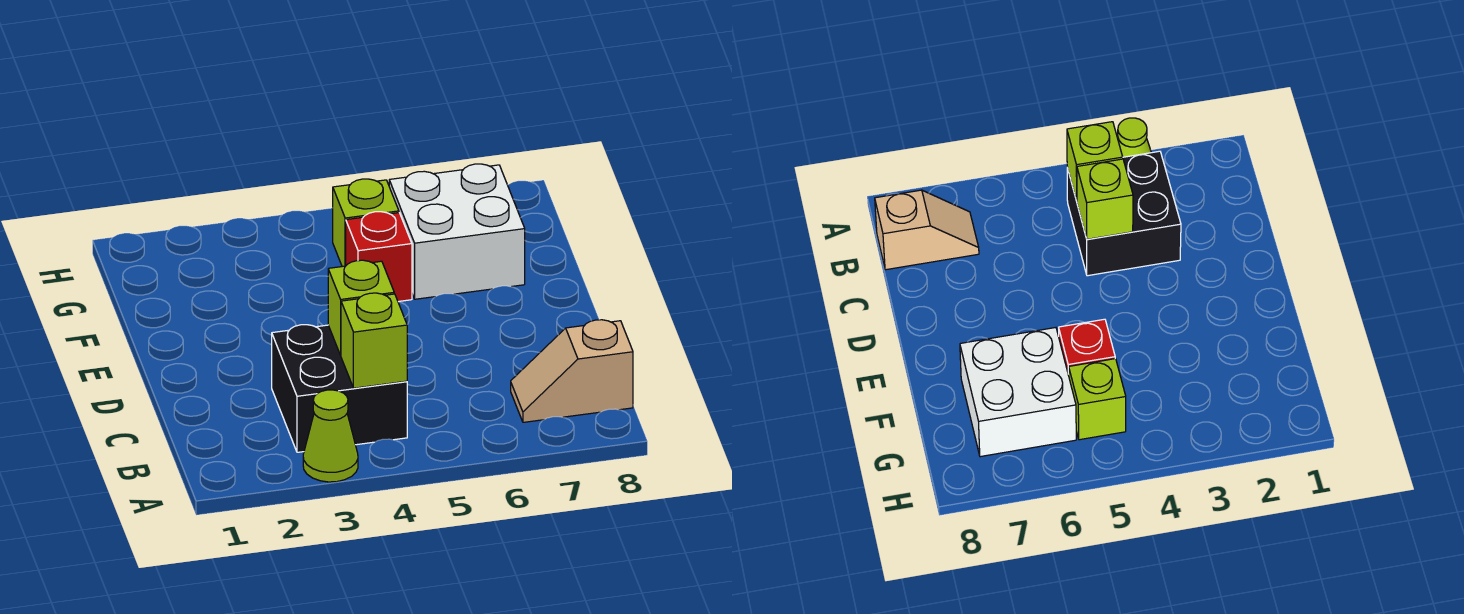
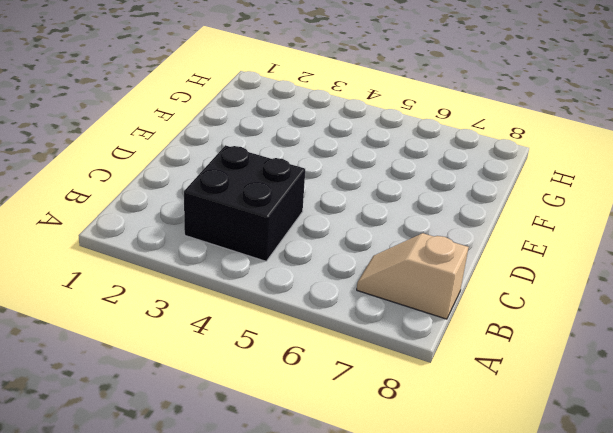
none -> lime cone A3 level 1
none -> red brick F5 level 1

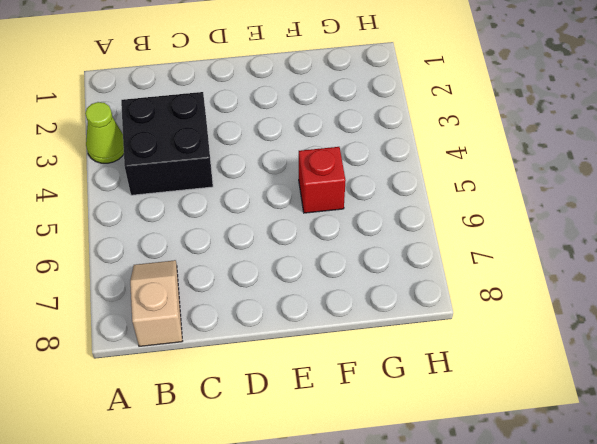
none -> white brick F6:G7 level 1
none -> lime brick G5 level 1

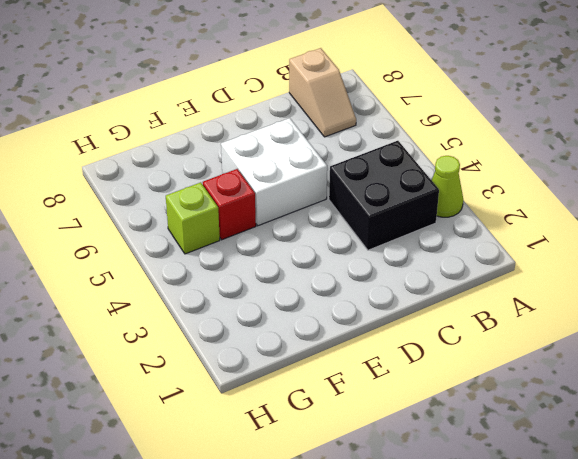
white brick D5:E6 level 1 -> white brick F6:G7 level 1
none -> lime brick B4 level 2
none -> lime brick C4 level 2

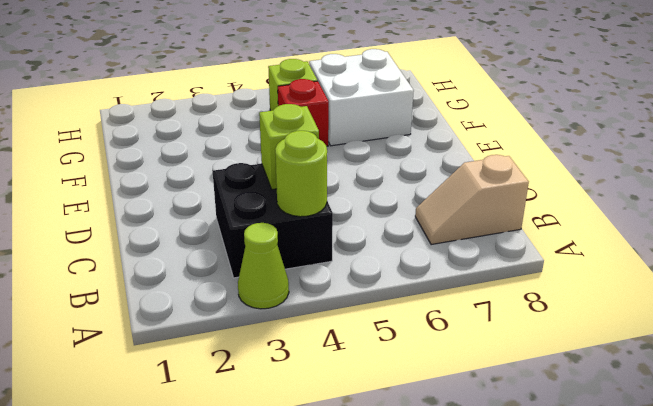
lime round brick B4 level 2 -> lime brick B4 level 2

